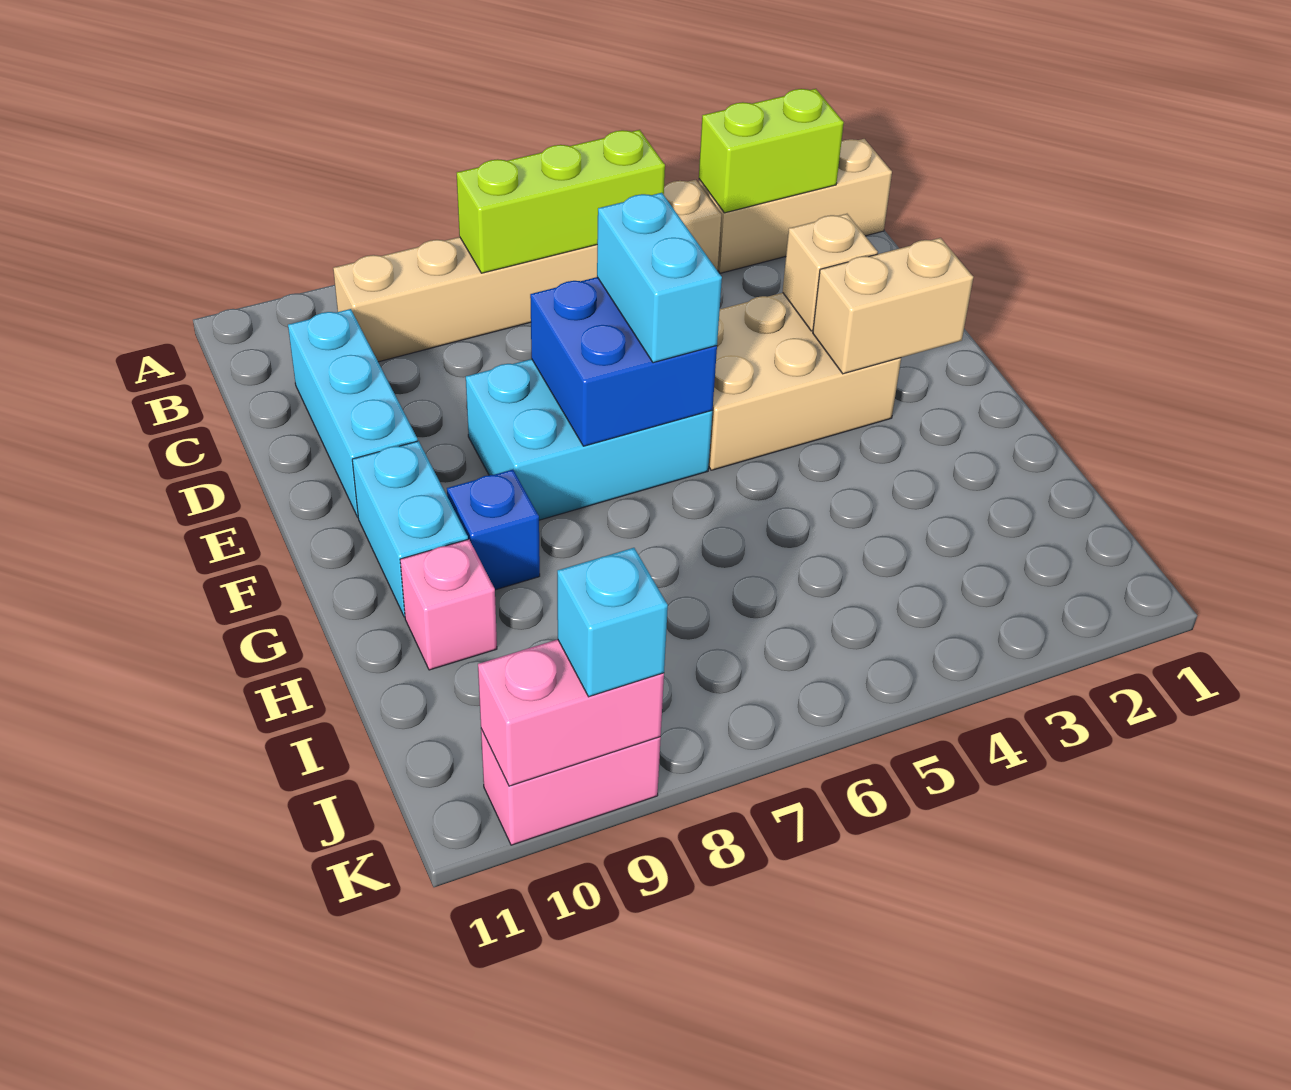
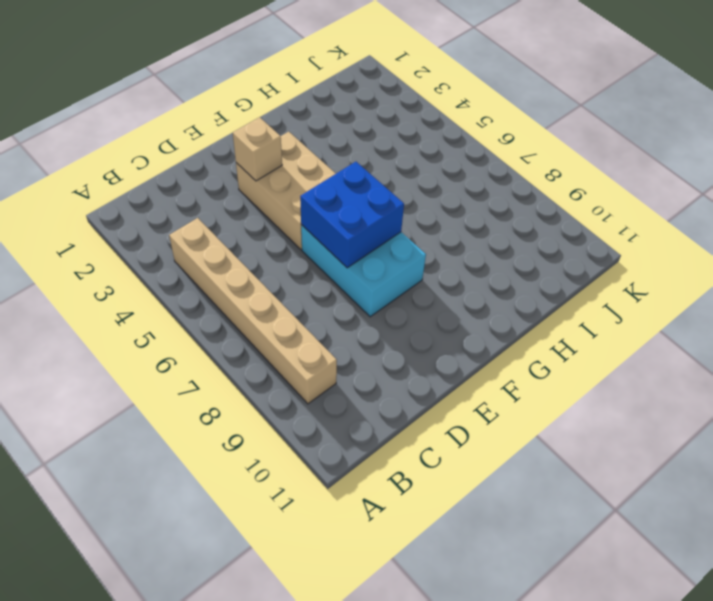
none -> tan brick B1:B3 level 1
none -> cyan brick C10:E10 level 1
none -> cyan brick F10:G10 level 1

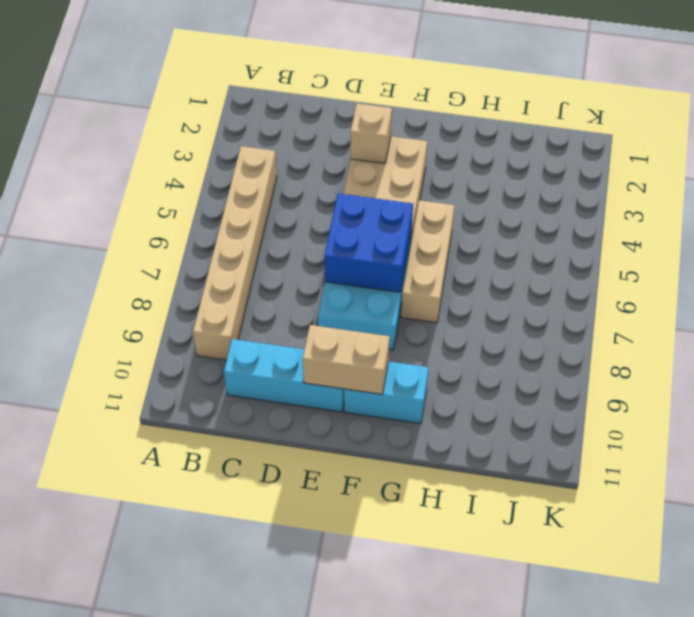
tan brick E10:F10 level 2 -> tan brick F2:F3 level 2
tan brick G5:G7 level 1 -> tan brick B1:B3 level 1
none -> blue brick G9 level 1
none -> pink brick H10 level 1
none -> pink brick K9:K10 level 1

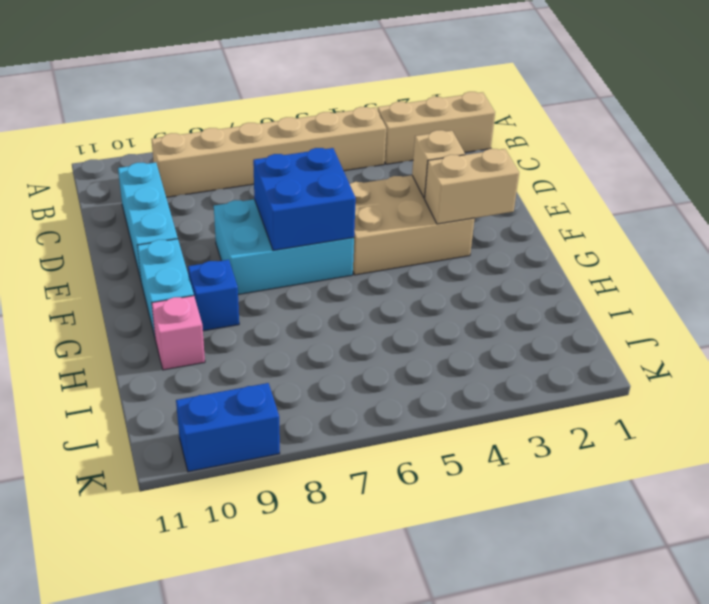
blue brick K9:K10 level 1 -> pink brick K9:K10 level 1
none -> lime brick B2:B3 level 2
none -> lime brick B5:B7 level 2
none -> pink brick K9:K10 level 2

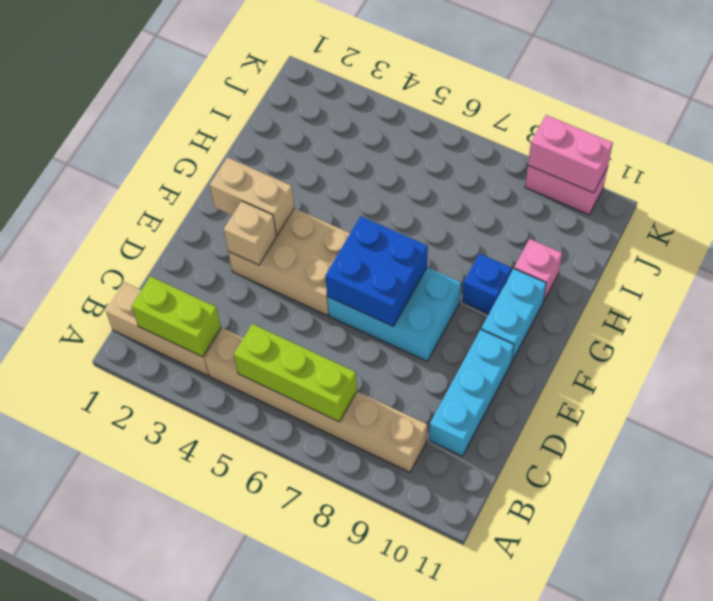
none -> cyan brick E6:F6 level 3
none -> cyan brick K9 level 3

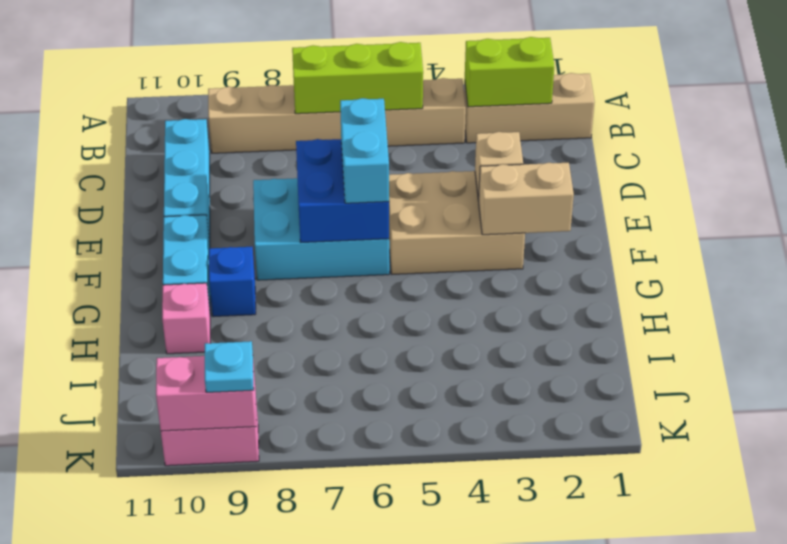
cyan plate K9 level 3 -> cyan brick K9 level 3

